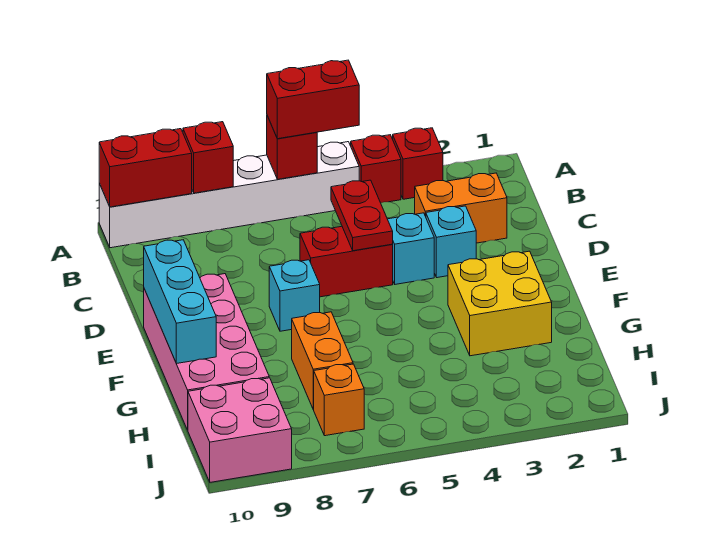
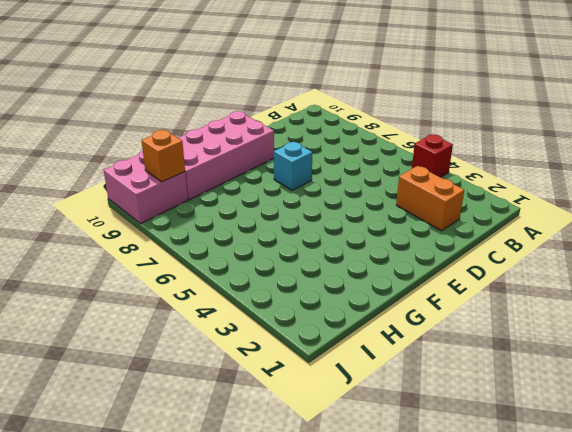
orange brick I9 level 2 -> orange brick I7 level 1
none -> red brick A3 level 1
none -> white brick A5:A10 level 1
none -> cyan brick D3 level 1

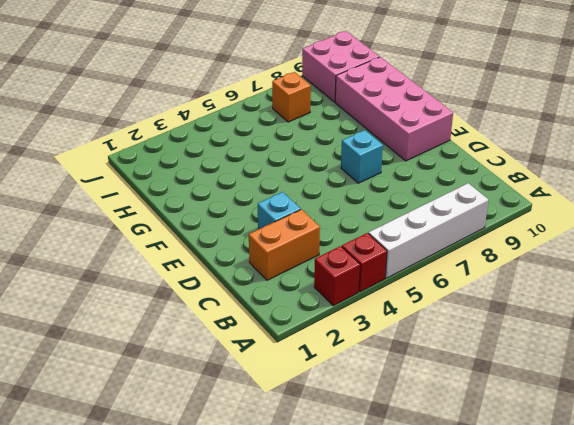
white brick A5:A8 level 1 -> white brick A5:A10 level 1
none -> cyan brick D4 level 1
none -> red brick D5:D6 level 1
none -> yellow brick F2:G3 level 1

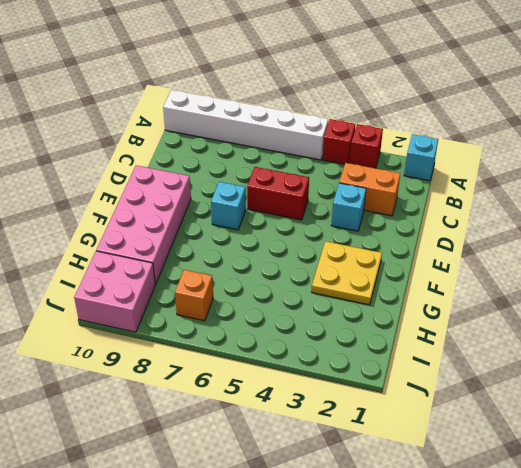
cyan brick A1 level 1 -> cyan brick D4 level 1
yellow plate F2:G3 level 1 -> yellow brick F2:G3 level 1
none -> orange brick G7:H7 level 1
none -> red brick A6 level 2
none -> red brick A8 level 2

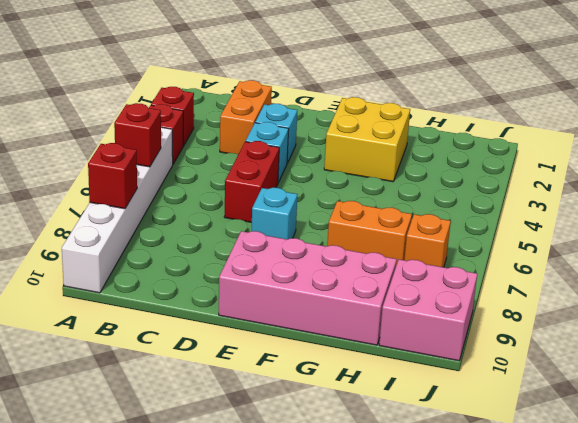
none -> red brick A9:A10 level 2
none -> red plate C5:D5 level 2
none -> cyan brick E10:G10 level 2

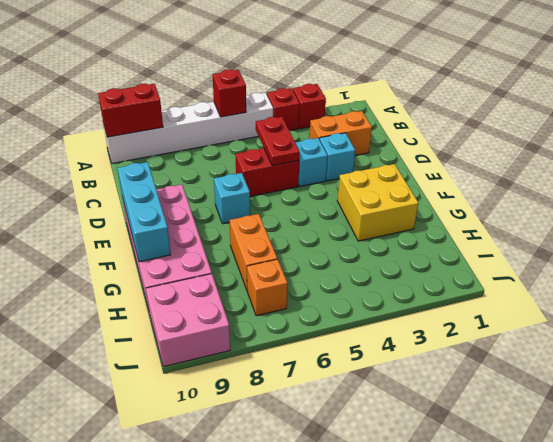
none -> red brick A8 level 2
none -> red brick A5:A6 level 3

